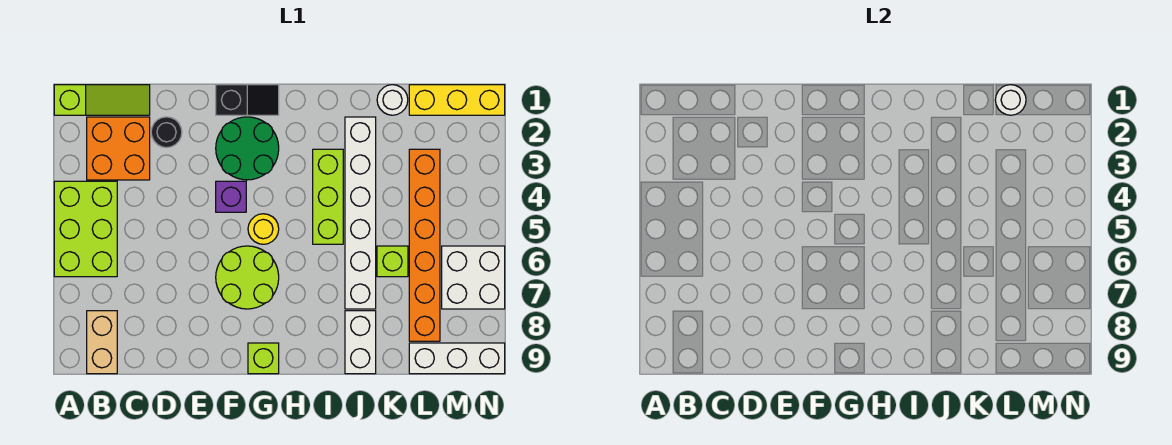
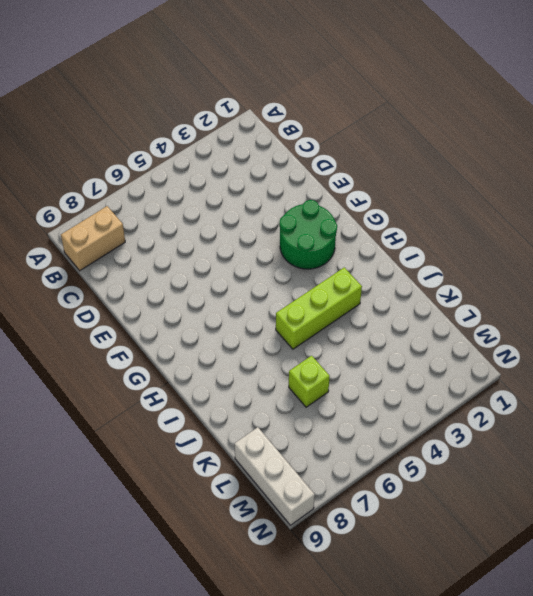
none -> lime slope A1:C1 level 1 top A
none -> lime brick A4:B6 level 1
none -> orange brick B2:C3 level 1

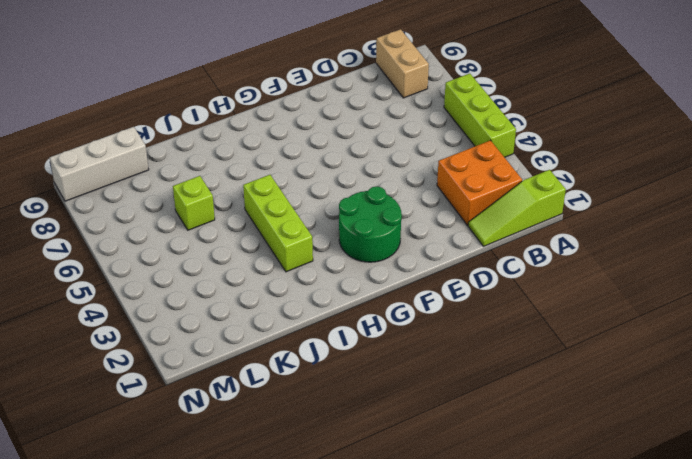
lime brick A4:A6 level 1 -> lime brick A4:B6 level 1
none -> black round brick D2 level 1
none -> black slope F1:G1 level 1 top F
none -> purple brick F4 level 1

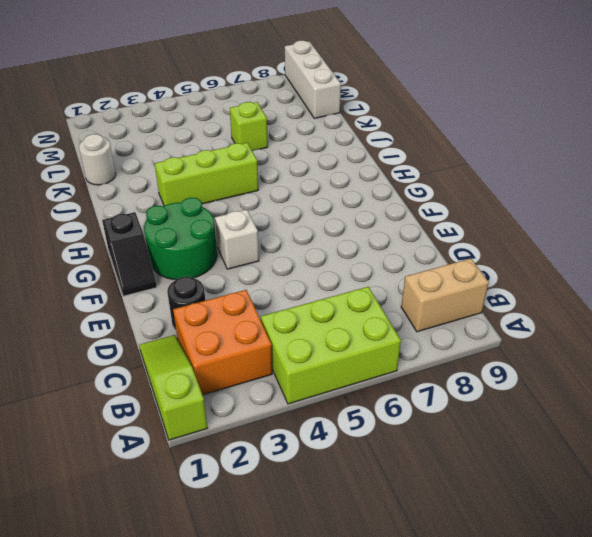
black slope F1:G1 level 1 top G -> black slope F1:G1 level 1 top F
white brick F4 level 1 -> purple brick F4 level 1
none -> lime round brick F6:G7 level 1
none -> yellow round brick G5 level 1
none -> lime brick G9 level 1

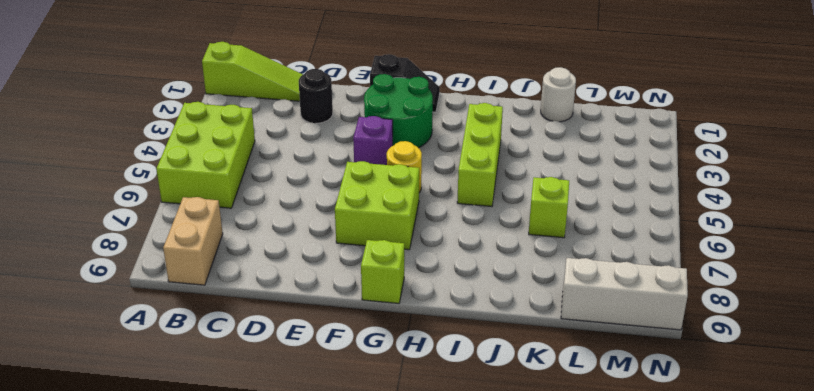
lime brick F6:G7 level 1 -> lime round brick F6:G7 level 1
none -> orange brick B2:C3 level 1
none -> white brick J2:J7 level 1
none -> white brick J8:J9 level 1

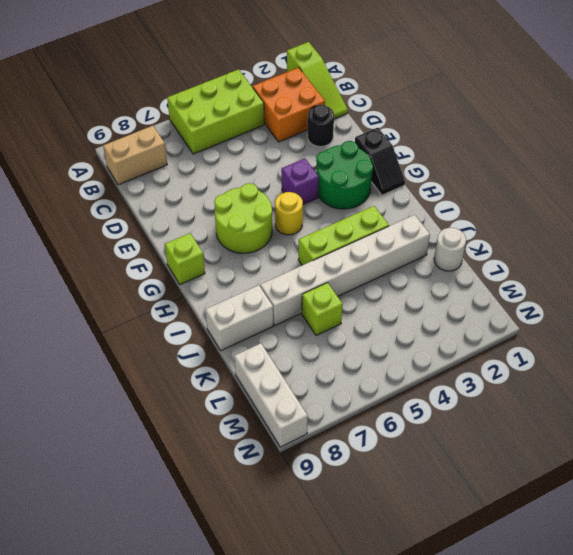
none -> yellow brick L1:N1 level 1
none -> orange brick L3:L8 level 1
none -> white brick M6:N7 level 1

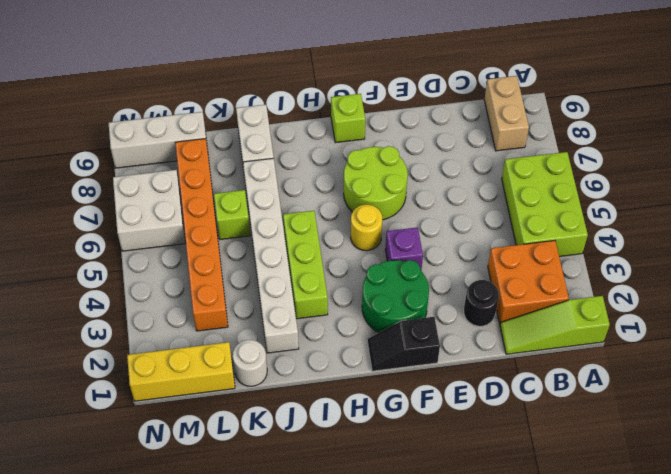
none -> white round brick L1 level 2

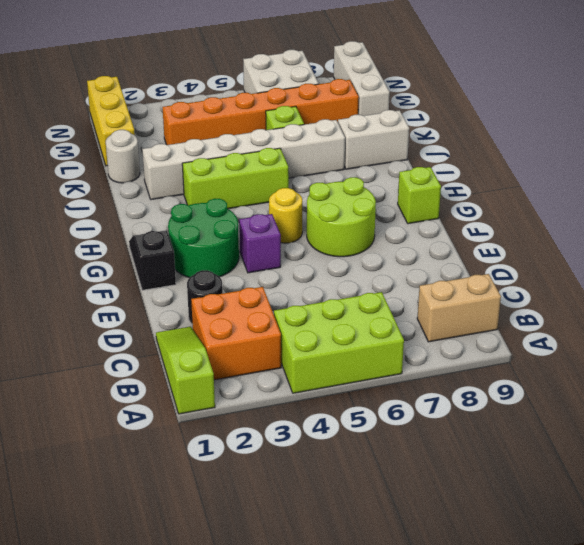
none -> white round brick L1 level 2

